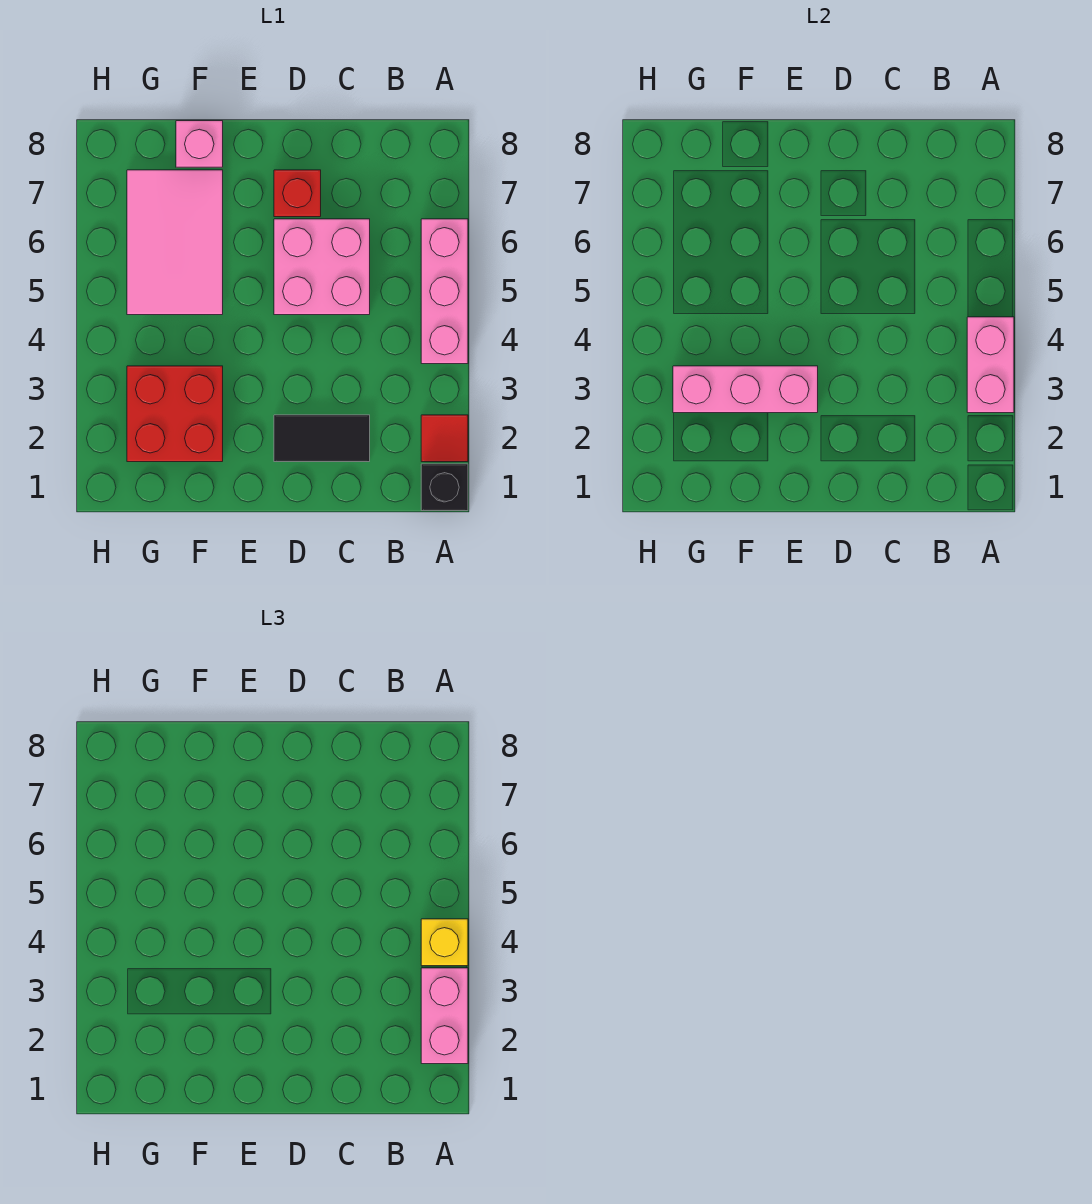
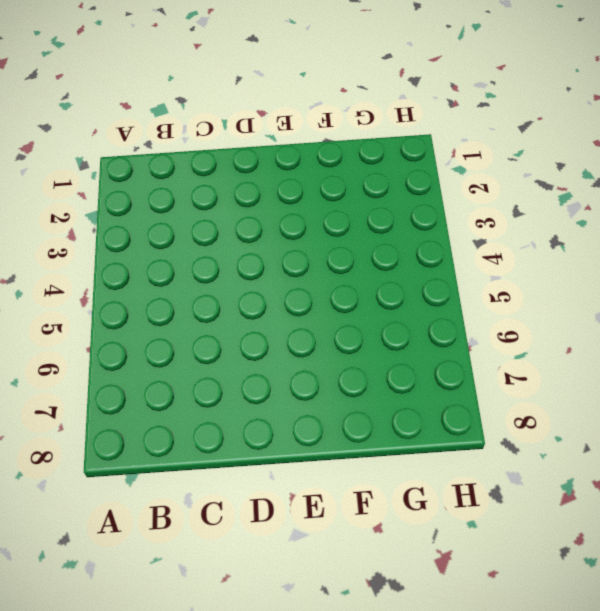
none -> black brick A1 level 1
none -> red tile A2 level 1
none -> pink brick A4:A6 level 1

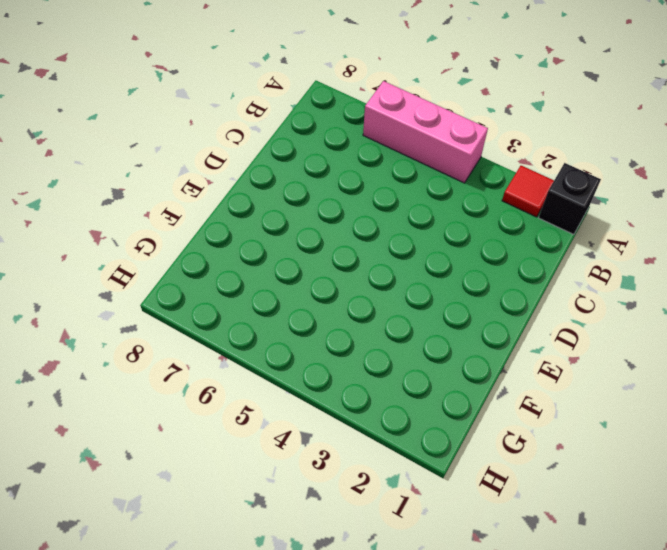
none -> black tile C2:D2 level 1
none -> pink brick C5:D6 level 1
none -> red brick D7 level 1

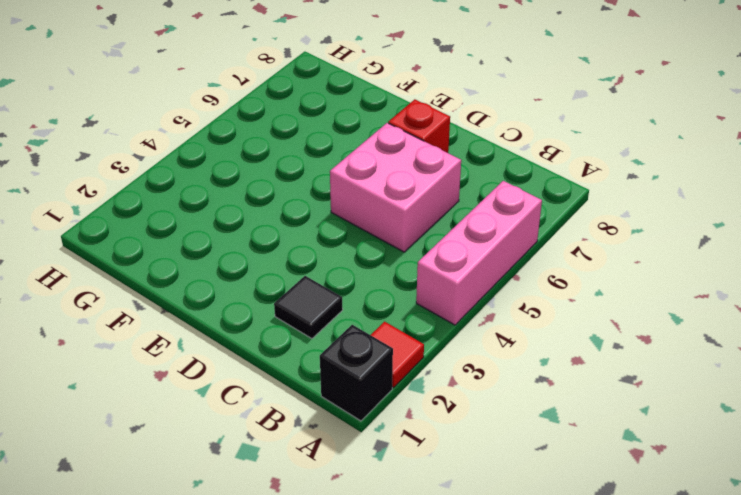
black tile C2 level 1 -> black tile C2:D2 level 1
none -> red brick F2:G3 level 1
none -> pink tile F5:G7 level 1
none -> pink brick F8 level 1

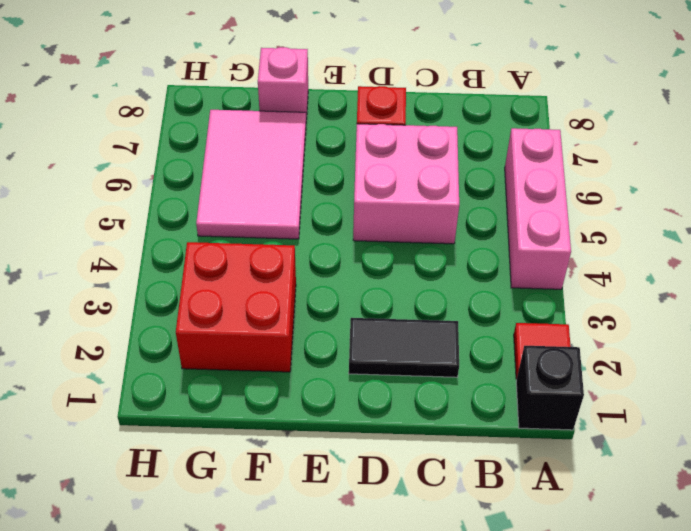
none -> pink brick A3:A4 level 2
none -> pink brick E3:G3 level 2
none -> pink brick A2:A3 level 3

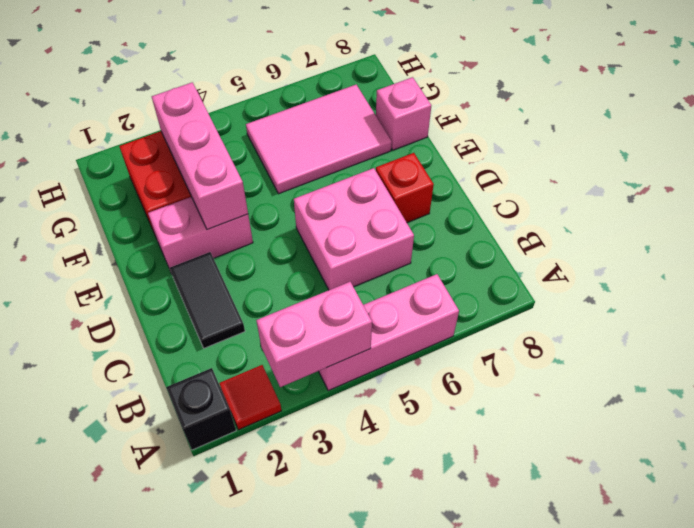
pink brick E2:E3 level 1 -> pink brick A2:A3 level 3
none -> yellow brick A4 level 3

